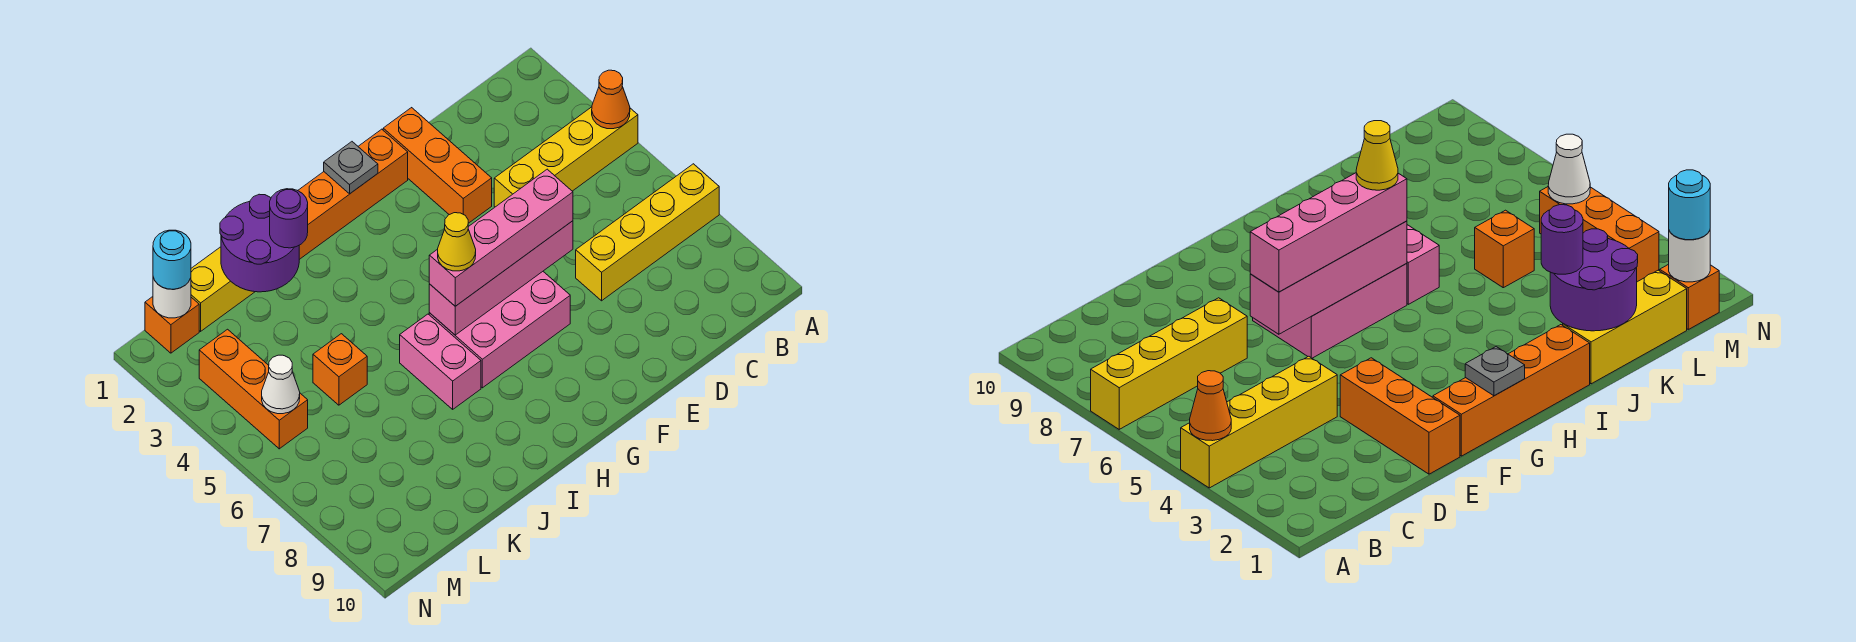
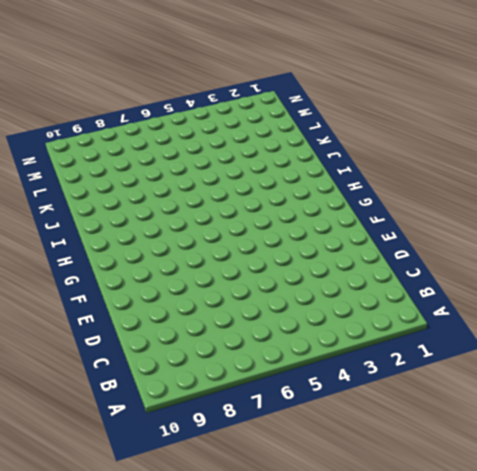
none -> yellow brick A4:D4 level 1
none -> yellow brick A7:D7 level 1
none -> orange brick E1:E3 level 1

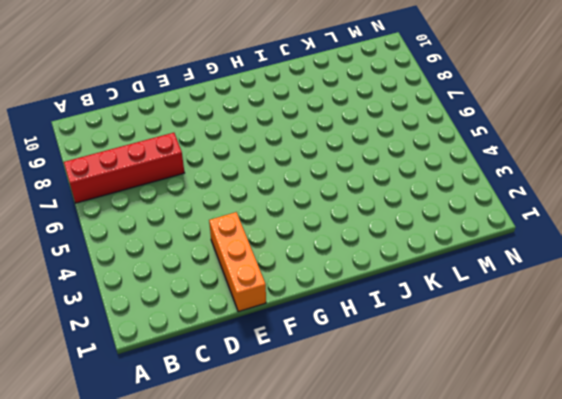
red brick A7:D7 level 1 -> yellow brick A7:D7 level 1
none -> yellow brick A4:D4 level 1
none -> orange brick F1:I1 level 1
none -> pink brick F6:H7 level 1

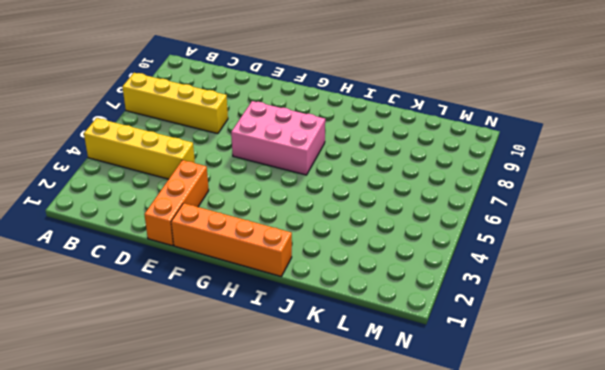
none -> pink brick I6:I7 level 1
none -> yellow brick J1:L1 level 1
none -> orange brick K5 level 1

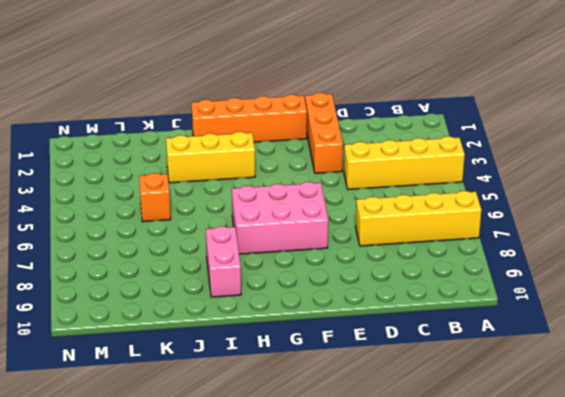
yellow brick H3:J3 level 1 -> yellow brick J1:L1 level 1
pink brick I8:I9 level 1 -> pink brick I6:I7 level 1
none -> orange brick M1 level 1
none -> orange brick M3:M5 level 1
none -> orange cone A4 level 2

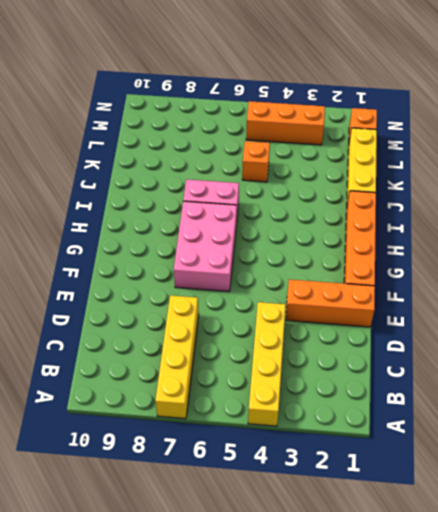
none -> orange cone A4 level 2
none -> pink brick E6:H6 level 2
none -> grey plate G1 level 2

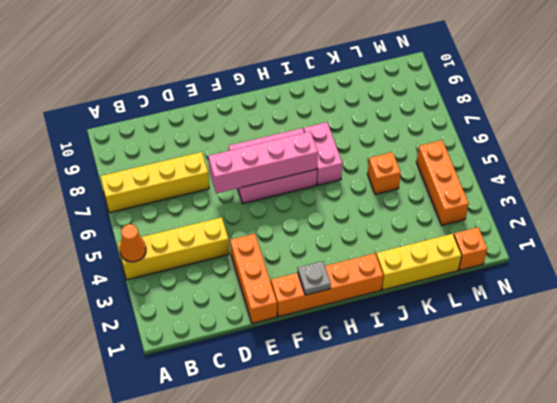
none -> purple round brick J1:K2 level 2
none -> white round brick M1 level 2
none -> white cone M5 level 2

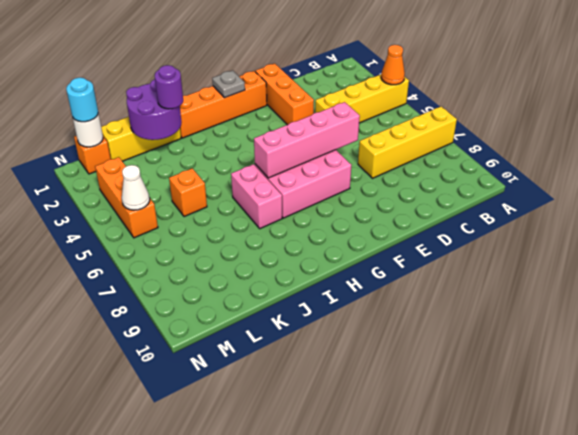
none -> pink brick E6:H6 level 3
none -> yellow cone H6 level 4

